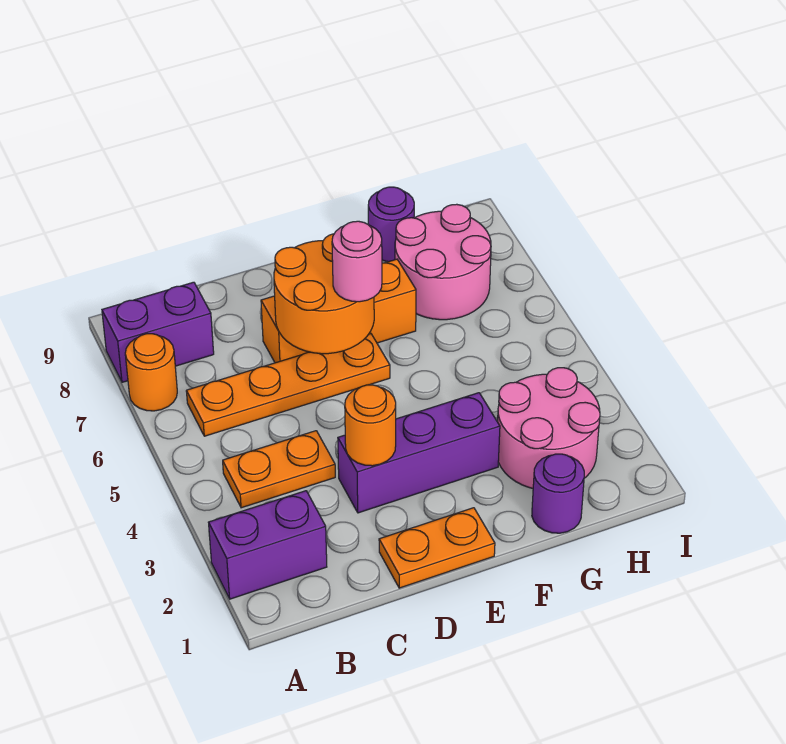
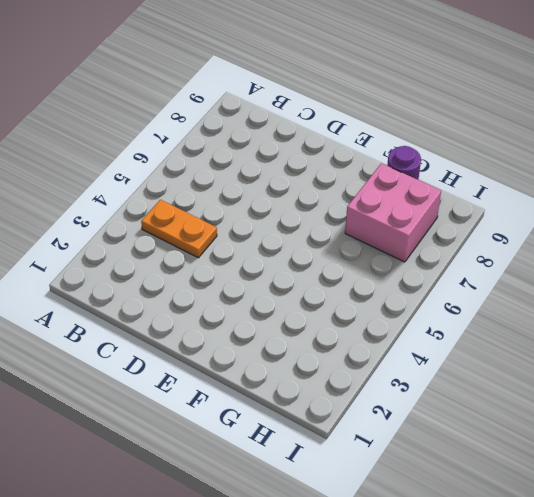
pink brick G7:H8 level 1 -> pink round brick G7:H8 level 1
none -> purple brick A2:B2 level 1
none -> orange round brick A7 level 1
none -> purple brick A8:B8 level 1

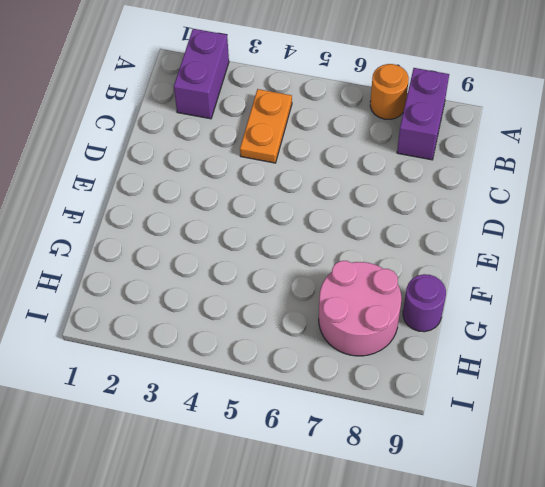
none -> orange plate B6:E6 level 1
none -> orange plate D1:E1 level 1
none -> purple brick D3:F3 level 1

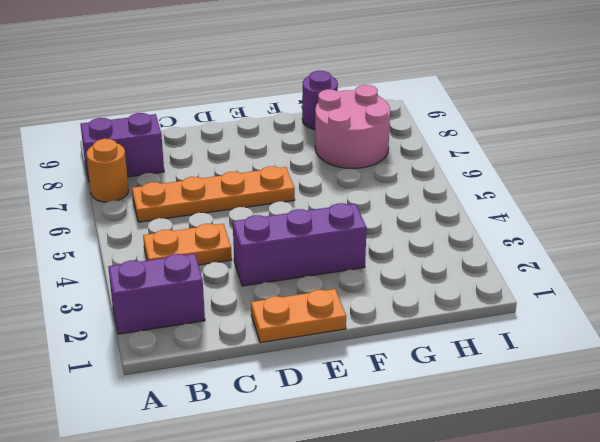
none -> orange brick D7:F7 level 1
none -> purple round brick G1 level 1
none -> pink round brick G2:H3 level 1

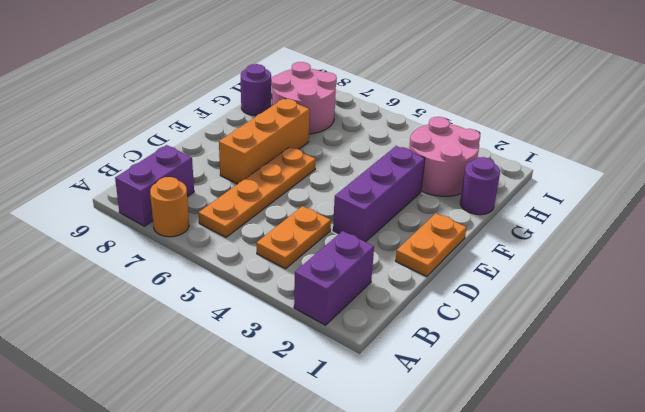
none -> orange round brick D3 level 2
none -> orange round brick D6:E7 level 2
none -> pink round brick E6 level 3

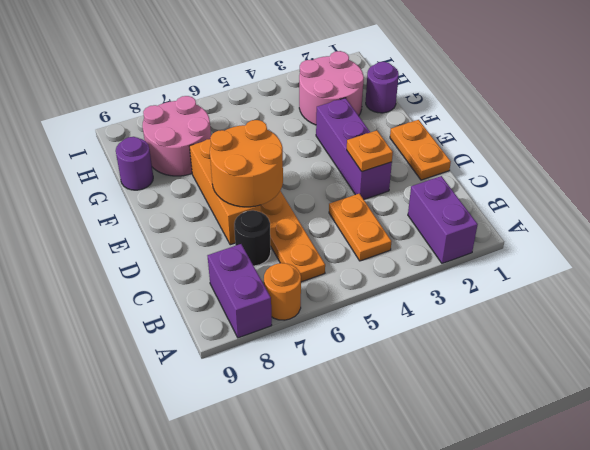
black round brick C7 level 1 -> none
orange plate D3 level 2 -> orange round brick D3 level 2
none -> pink round brick E6 level 3

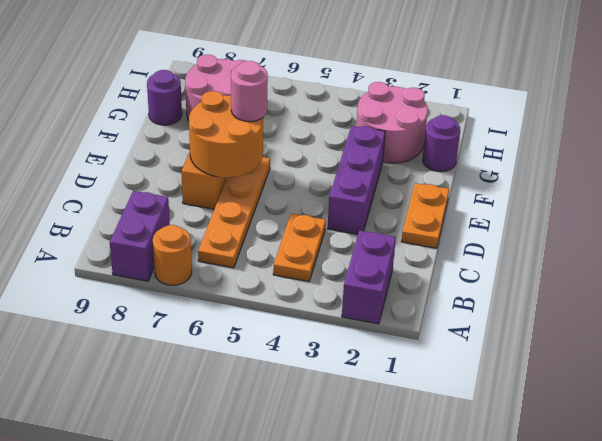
none -> orange round brick D3 level 2

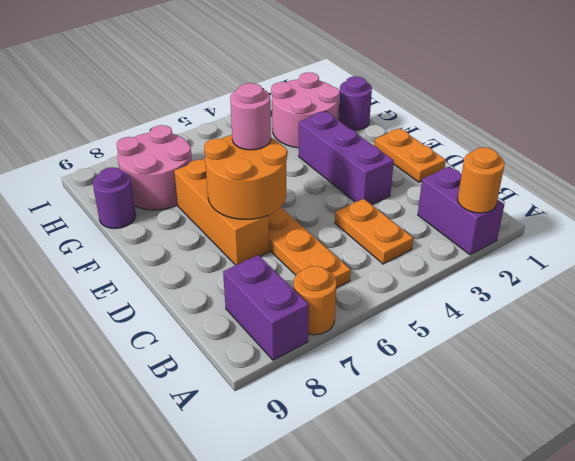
orange round brick A2 level 2 -> orange round brick D3 level 2

